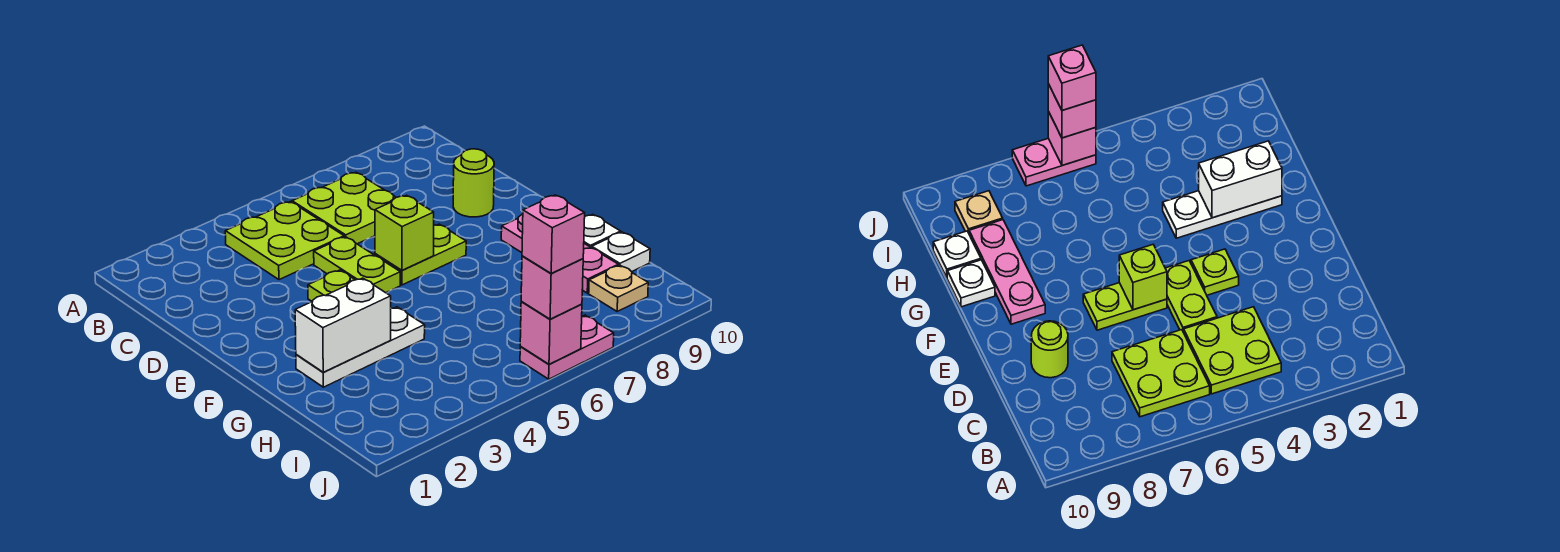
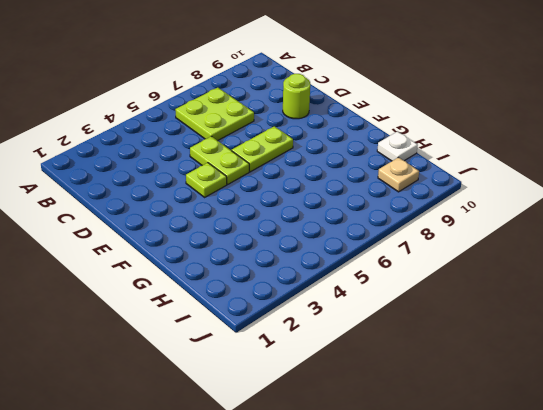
none -> lime plate B4:C5 level 1
none -> pink plate F9:H9 level 1
none -> white plate G2:G4 level 1

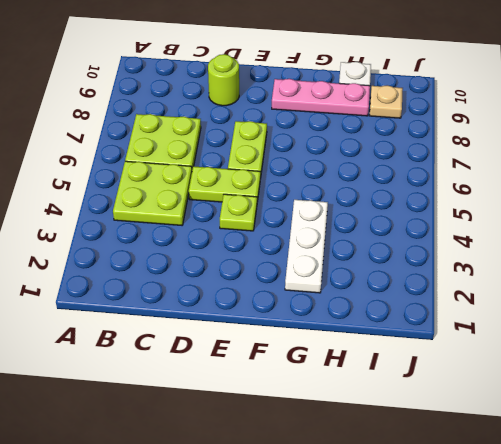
none -> white plate G10 level 1
none -> pink plate J6:J7 level 1
none -> lime brick E6 level 2

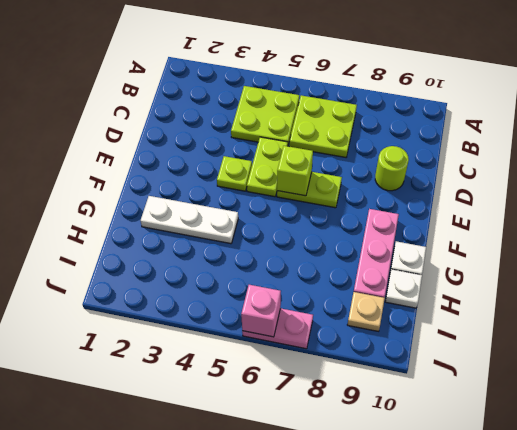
none -> white brick G2:G3 level 2
none -> pink brick J6 level 3
none -> pink brick J6 level 4

